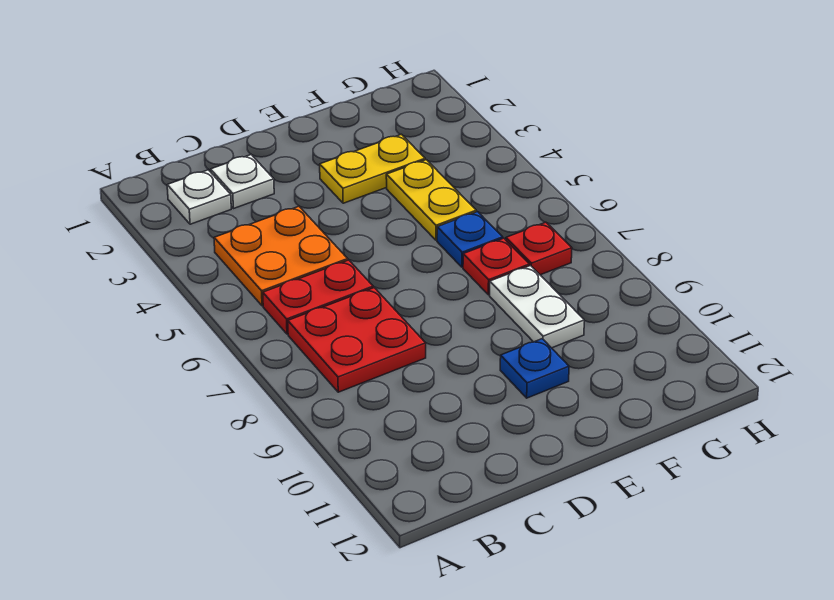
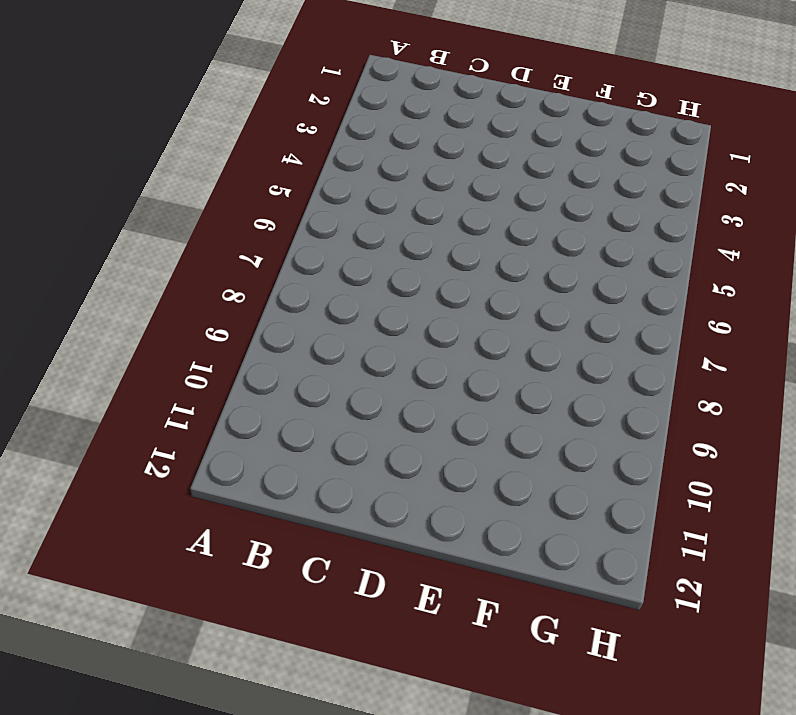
none -> white plate B2 level 1
none -> orange plate B4:C5 level 1
none -> red plate B6:C6 level 1

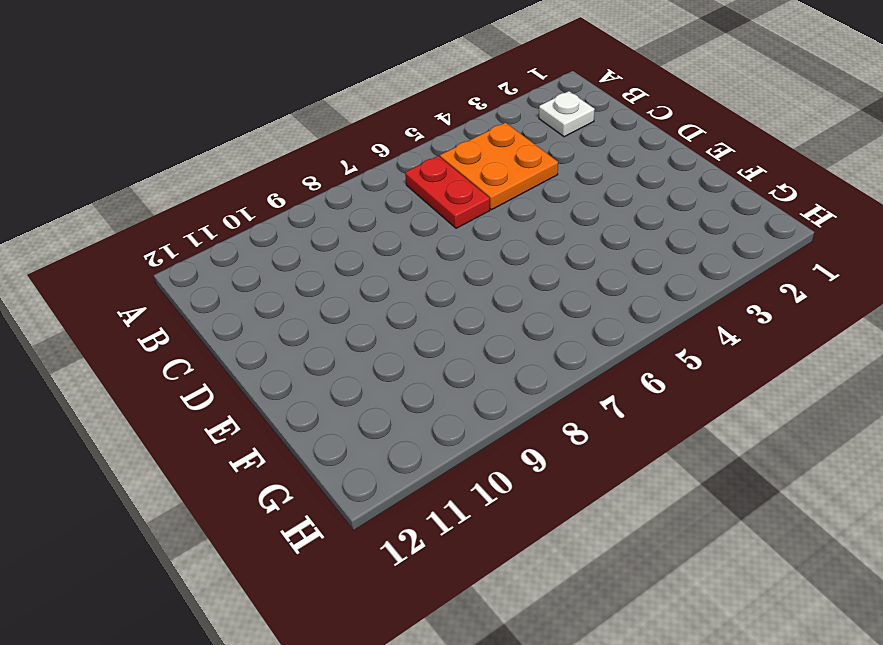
none -> red plate B7:C8 level 1
none -> white plate C2 level 1
none -> yellow plate E3:F3 level 1

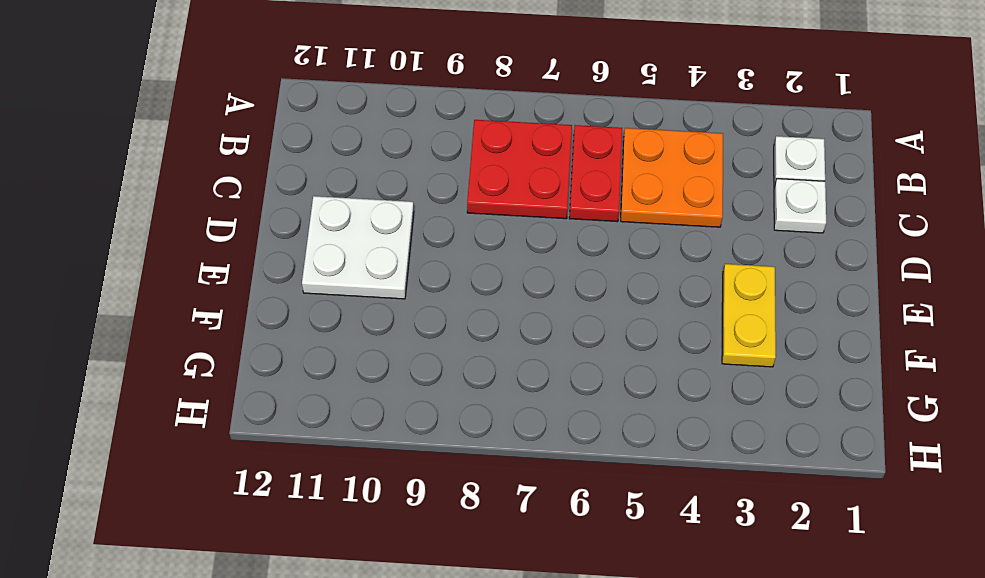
white plate D10:E11 level 1 -> blue plate E10 level 1
none -> yellow plate F4:F5 level 1
none -> blue plate F6 level 1
none -> red plate F7 level 1

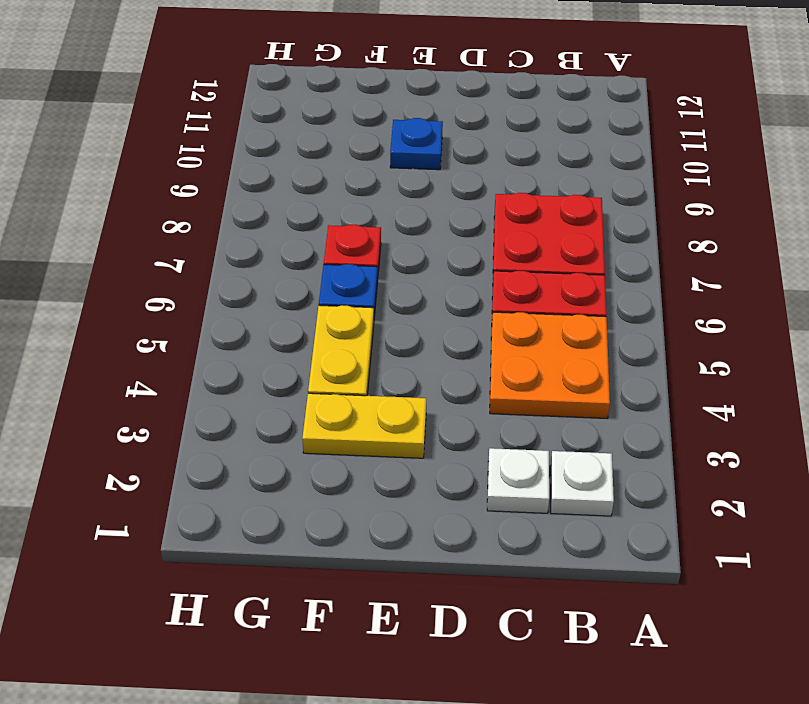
none -> white plate F8:F9 level 1
none -> red plate G7 level 1

